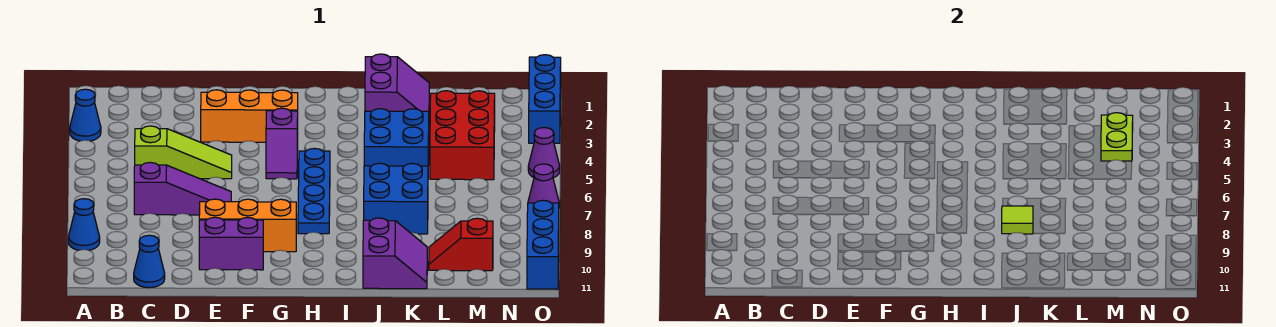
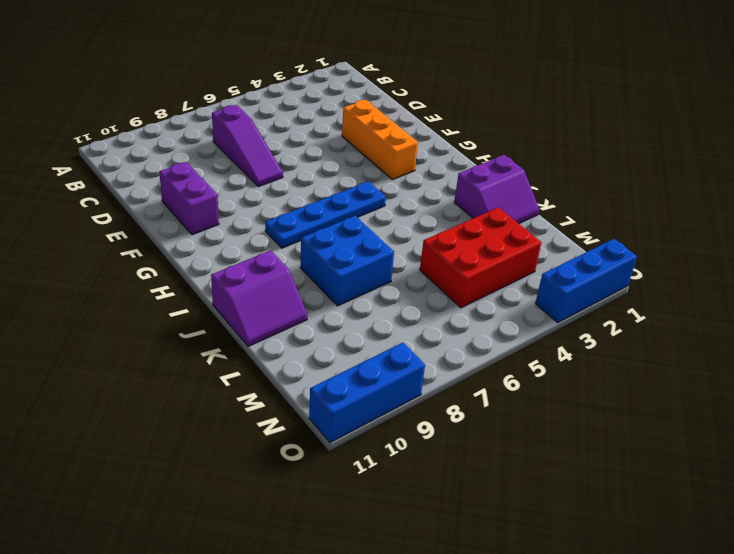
none -> blue cone A3 level 1
none -> blue cone A9 level 1
none -> lime slope C5:E5 level 1 top C

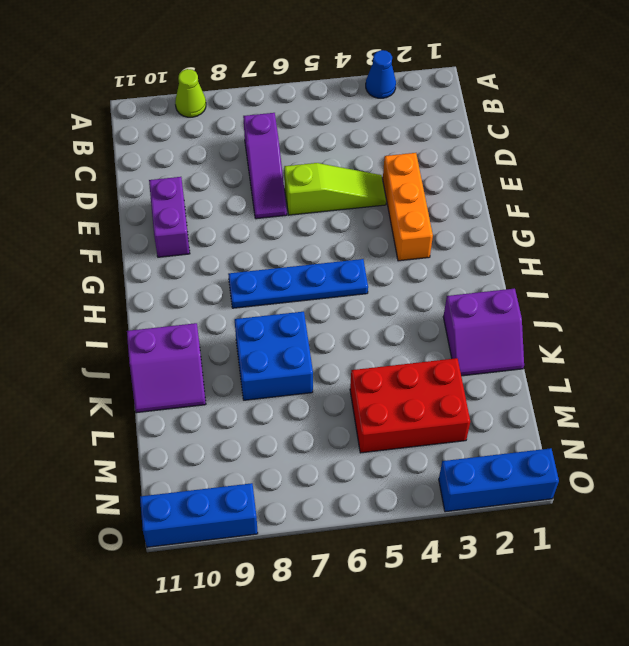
lime cone A9 level 1 -> blue cone A9 level 1
lime slope E4:E6 level 1 top 6 -> lime slope C5:E5 level 1 top C
none -> blue cone C11 level 1
none -> orange brick E9:G9 level 1
none -> purple slope G4:G5 level 1 top 4

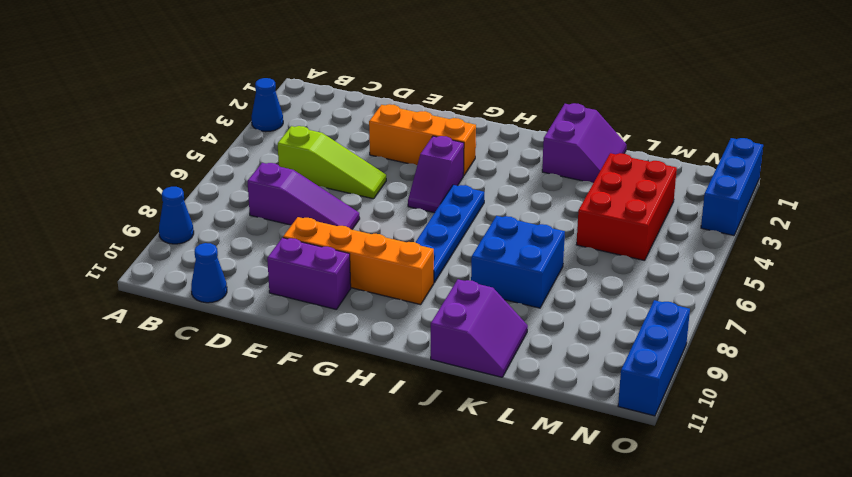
orange brick E9:H9 level 1 -> orange brick E9:G9 level 1
none -> blue brick J4:K5 level 1
none -> red slope L10:M10 level 1 top M
none -> purple cone O5 level 1

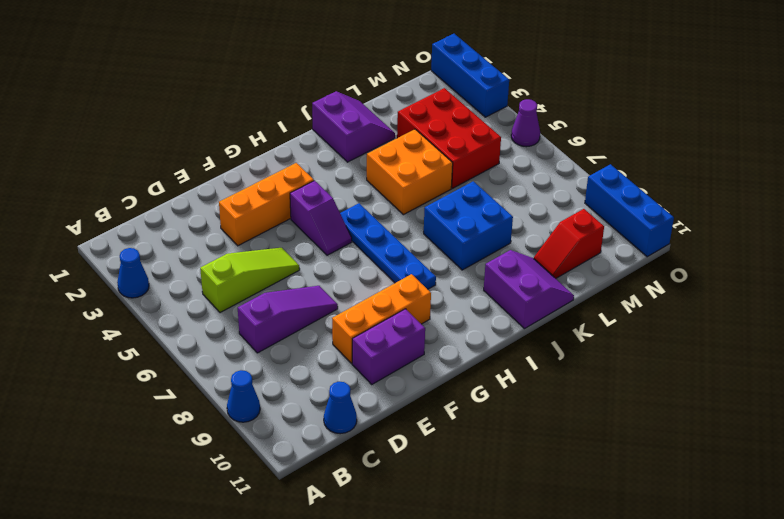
orange brick J4:K5 level 1 -> blue brick J4:K5 level 1
none -> purple cone O7 level 1
none -> lime tile J8 level 2
none -> lime plate M3:M4 level 2

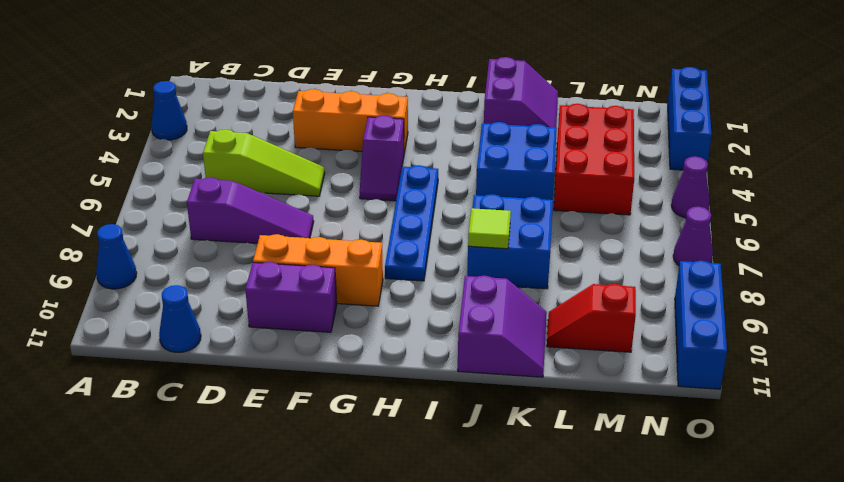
none -> lime plate M3:M4 level 2

